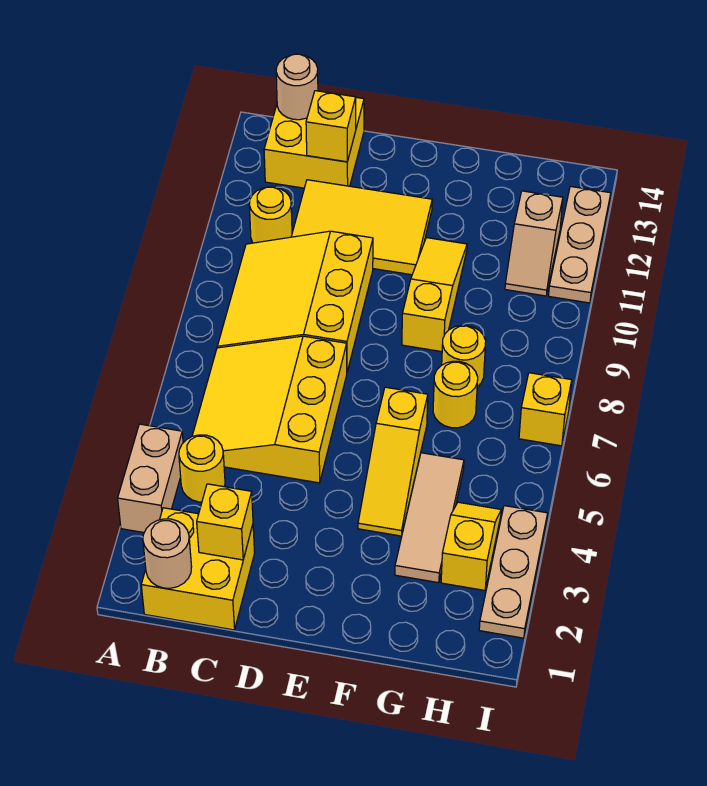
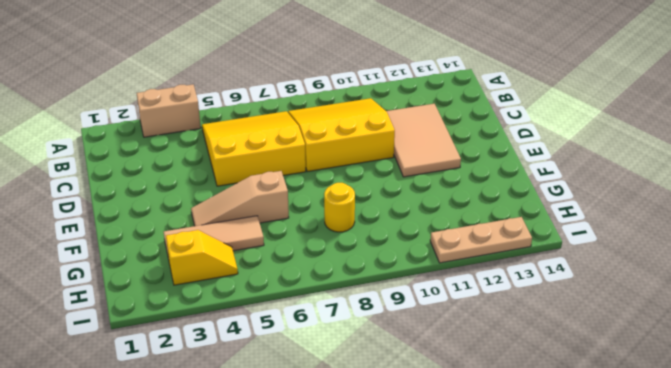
tan tile C11:E12 level 1 -> yellow tile C11:E12 level 1
tan slope F4:F6 level 1 top 6 -> yellow slope F4:F6 level 1 top 6
none -> yellow brick B1:C2 level 1
none -> yellow round brick B4 level 1
none -> yellow round brick B11 level 1

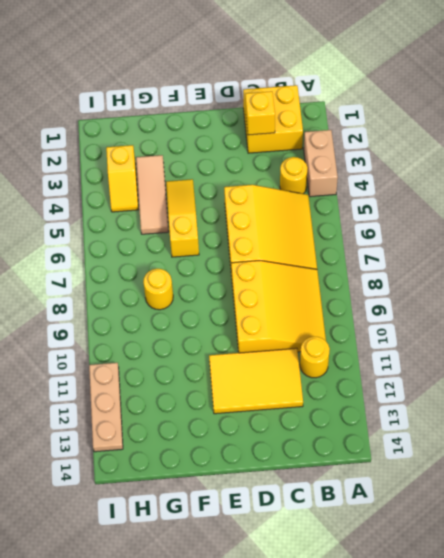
none -> yellow brick B13:C14 level 1
none -> yellow slope F9:F11 level 1 top 9
none -> yellow round brick G7 level 1

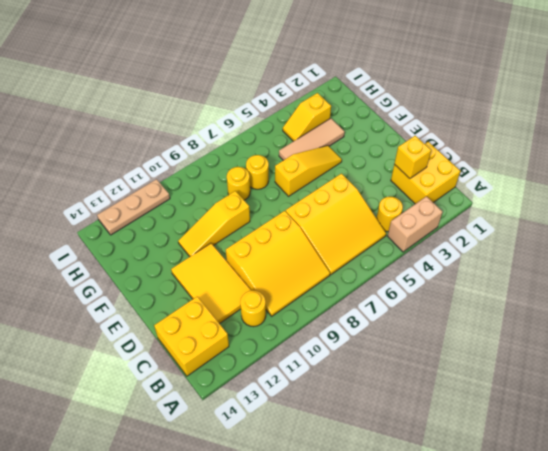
none -> tan slope H11:H12 level 1 top 12
none -> tan plate I2:I4 level 1
none -> yellow brick I7 level 1

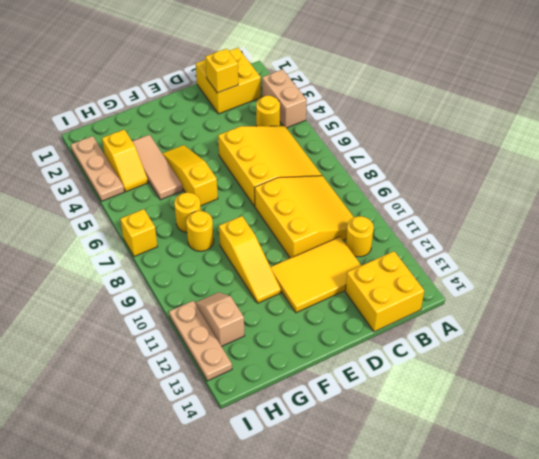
none -> tan round brick B1 level 2
none -> tan round brick B14 level 2
none -> yellow brick C13 level 2

